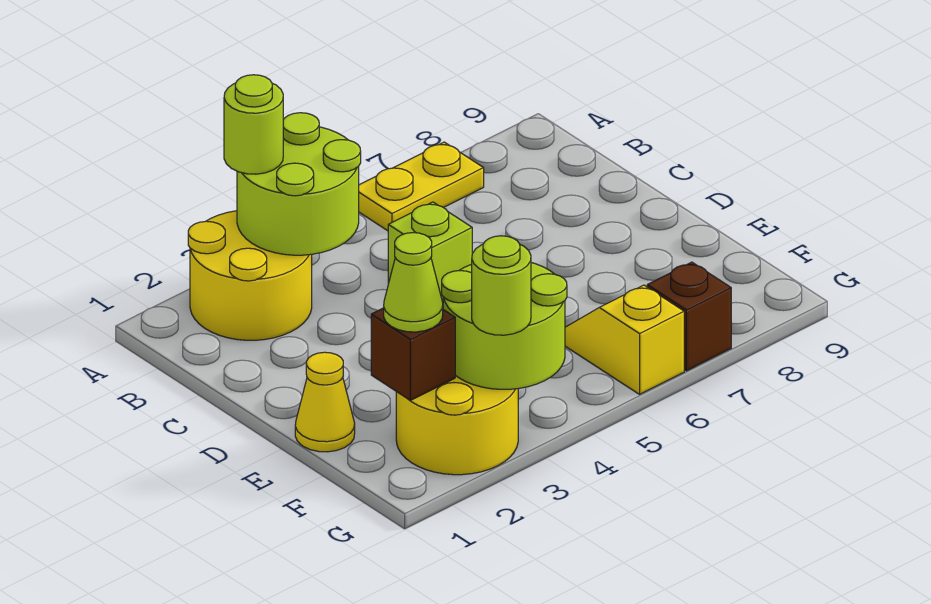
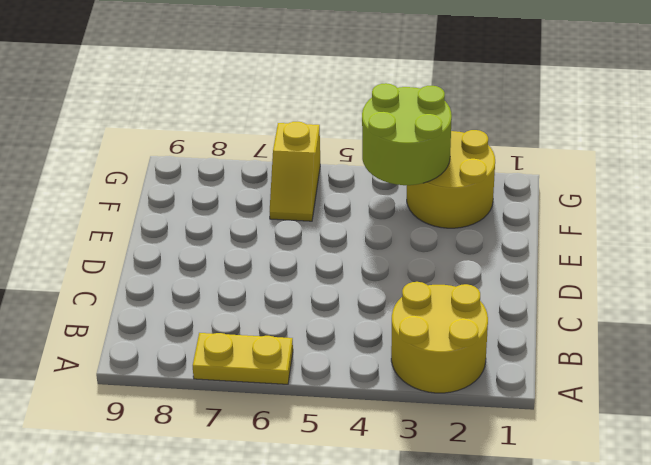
none -> lime brick C5 level 1
none -> yellow cone E1 level 1
none -> brown brick G7 level 1

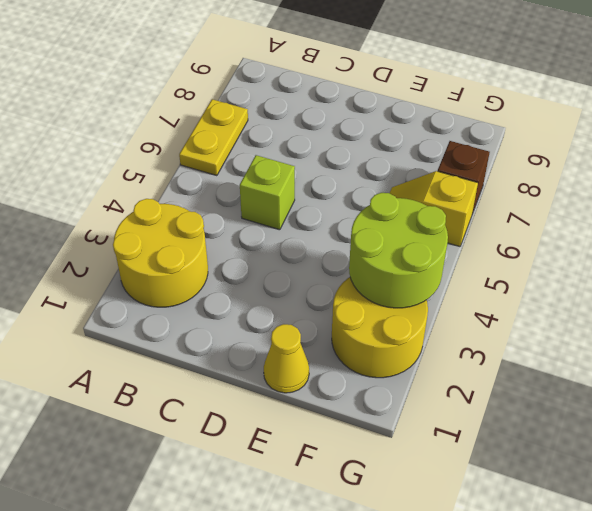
none -> lime round brick A3:B4 level 2
none -> brown brick F2 level 2
none -> lime round brick A3 level 3

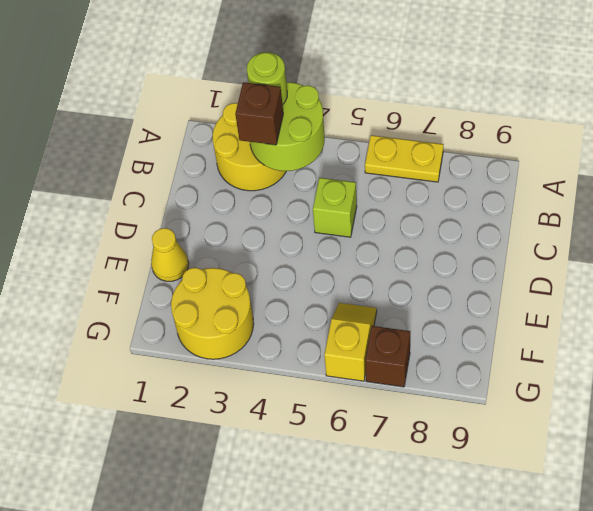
brown brick B3 level 3 -> brown brick F2 level 2
none -> lime round brick F3:G4 level 2
none -> lime cone F2 level 3
none -> lime round brick G3 level 3

